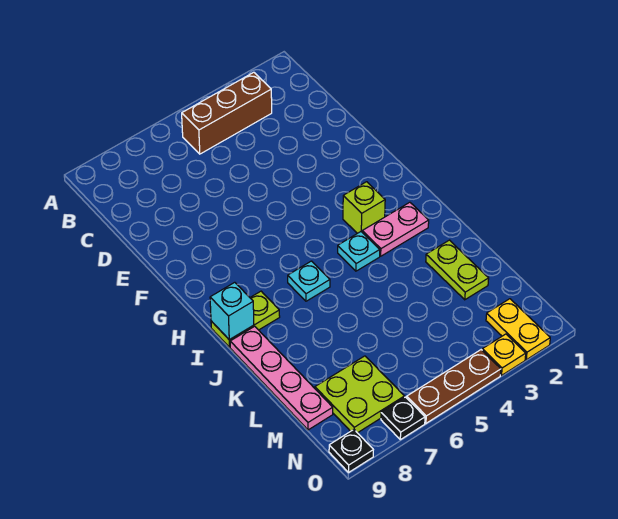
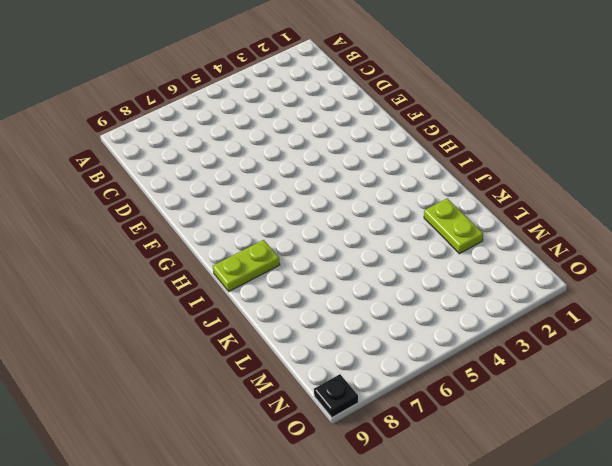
none -> brown brick B3:B5 level 1
none -> lime brick H3 level 1
none -> pink plate I2:I3 level 1

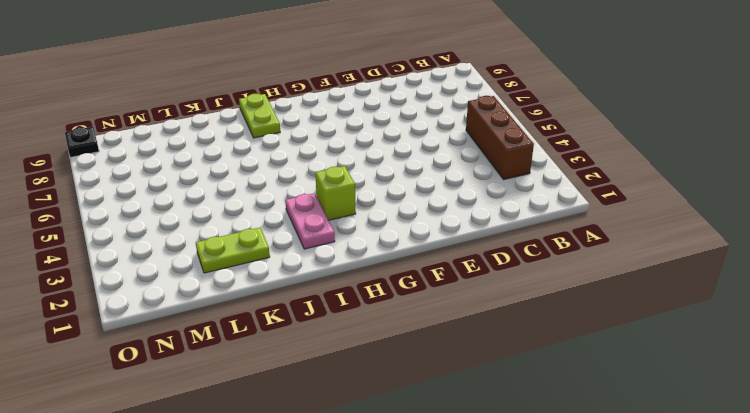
none -> cyan plate I4 level 1
none -> cyan plate I6 level 1
none -> pink plate J9:M9 level 1

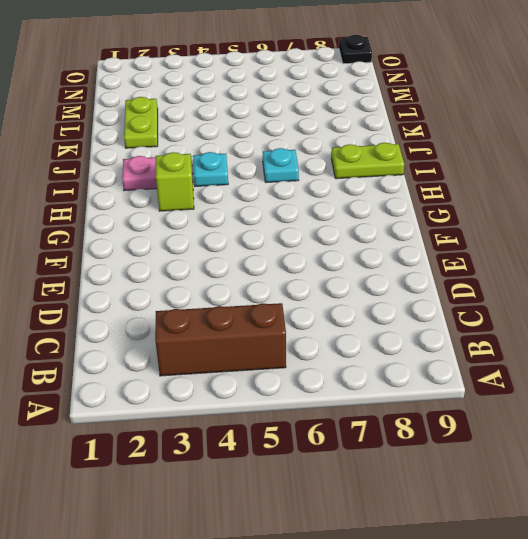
none -> pink plate J9:M9 level 1
none -> lime plate M7:N8 level 1
none -> yellow plate N2:O2 level 1

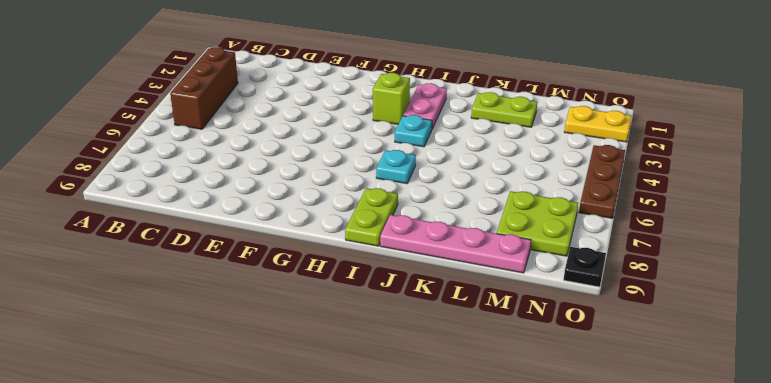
none -> yellow plate O3 level 1
none -> black plate O7 level 1
none -> cyan brick I9 level 2

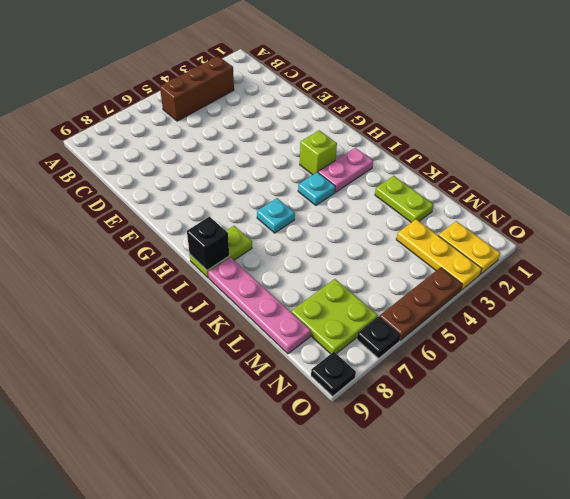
black brick I9 level 2 -> cyan brick I9 level 2
yellow plate M3:O3 level 1 -> yellow plate O3 level 1

